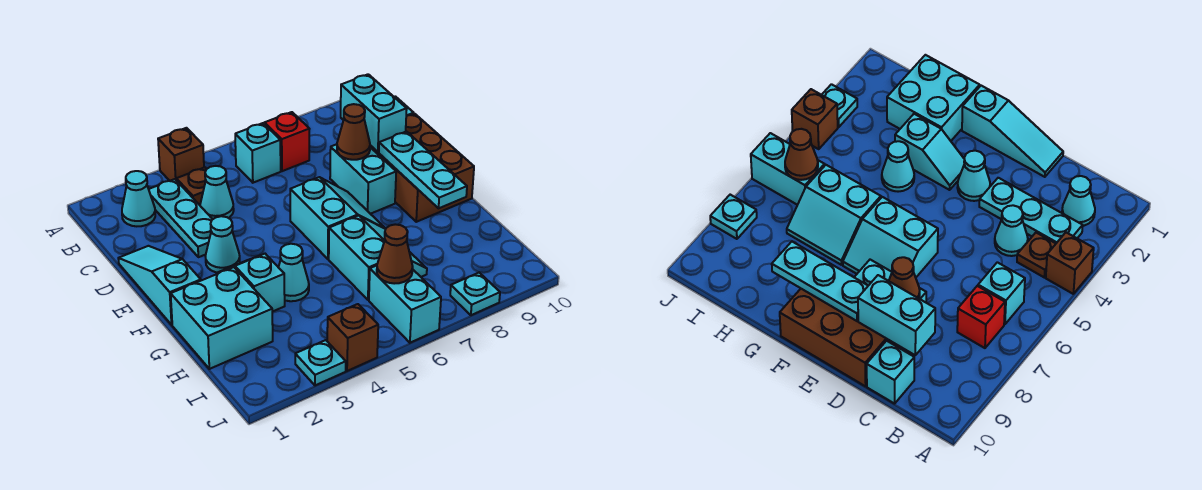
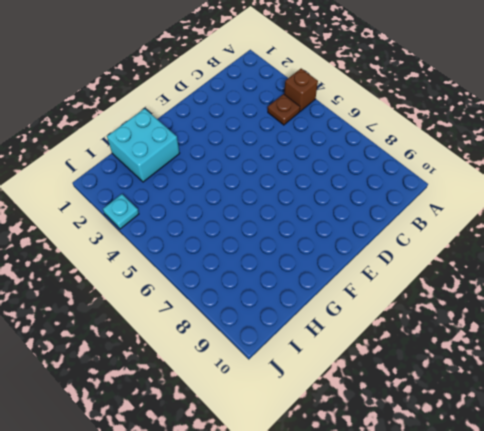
none -> cyan cone B2 level 1
none -> cyan plate B3:D3 level 1
none -> cyan brick B6 level 1

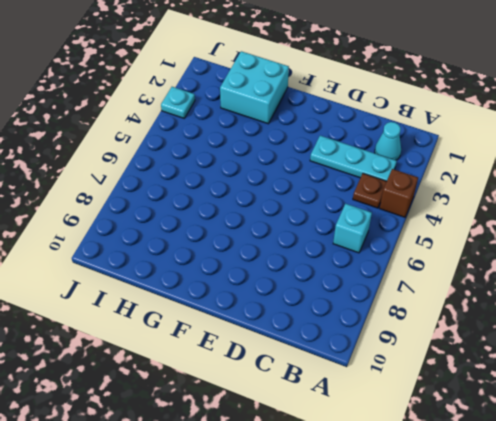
none -> red brick B7 level 1
none -> cyan cone C4 level 1
none -> cyan brick C10 level 1

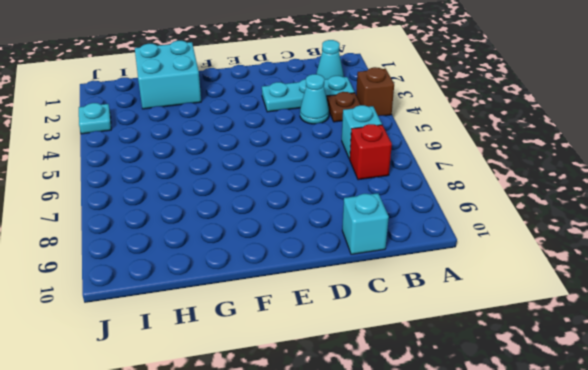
none -> cyan slope D1:F1 level 1 top F
none -> cyan brick D8:E8 level 1
none -> brown brick D9:F10 level 1

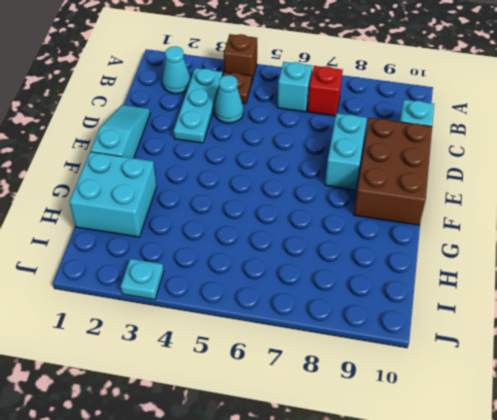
none -> cyan cone E3 level 1
none -> cyan slope E6:F7 level 1 top 6
none -> cyan slope F3:G3 level 1 top G

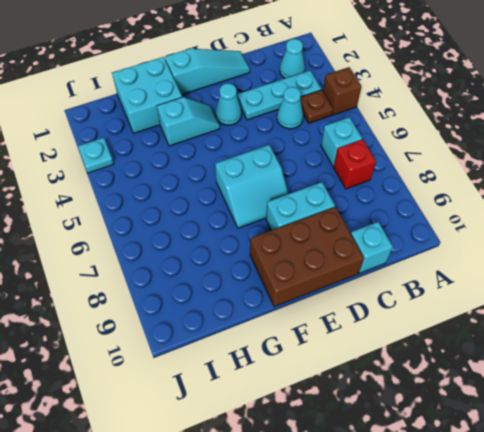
none -> cyan cone G4 level 1
none -> cyan slope G6:H7 level 1 top 6
none -> cyan brick I6:J6 level 1

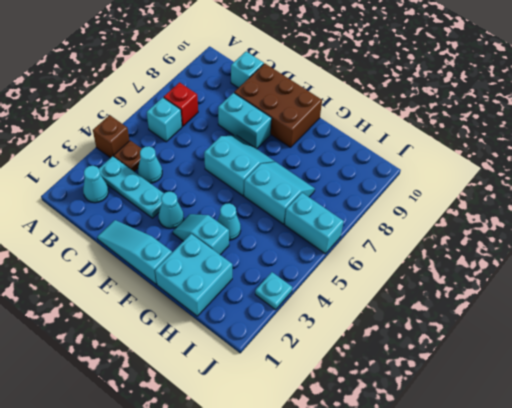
none -> brown brick J4 level 1
none -> cyan plate J8 level 1
none -> cyan brick C9:D9 level 2

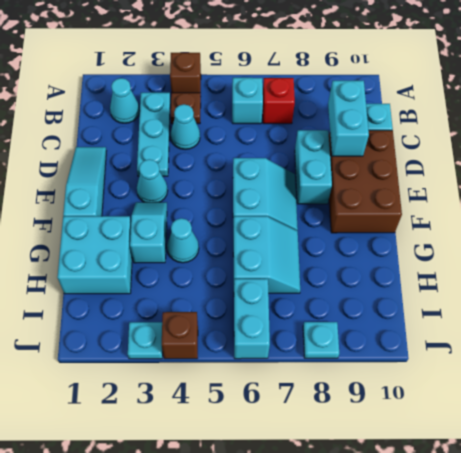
none -> brown cone D8 level 2
none -> cyan plate E9:G9 level 2
none -> brown cone I6 level 2

